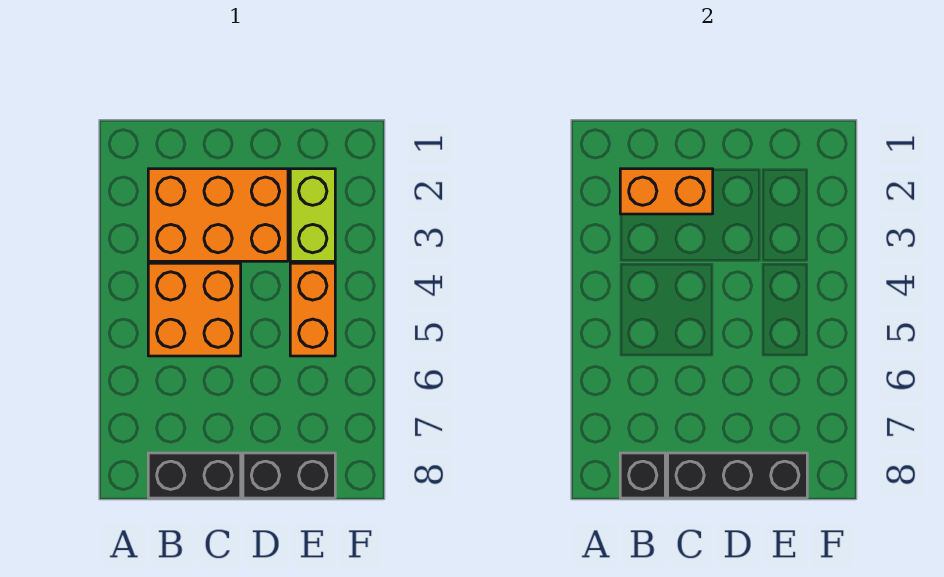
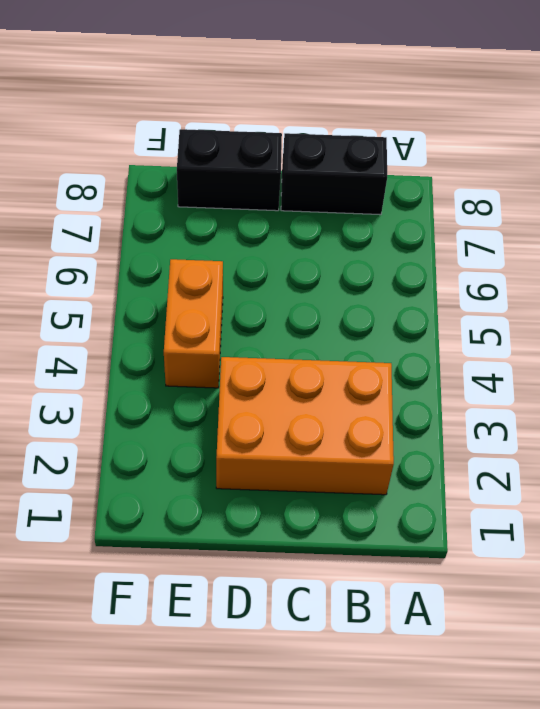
none -> orange brick B4:C5 level 1
none -> lime brick E2:E3 level 1

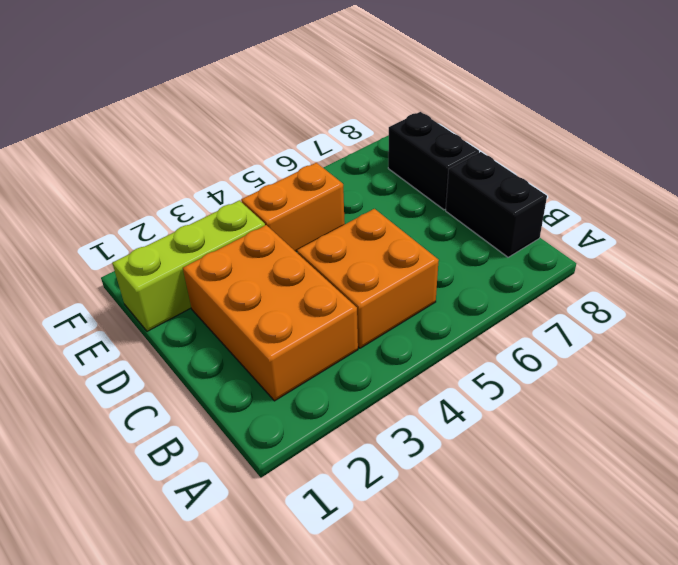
lime brick E1:E3 level 1 -> lime brick E2:E3 level 1
none -> orange brick B2:C2 level 2
none -> black brick B8 level 2

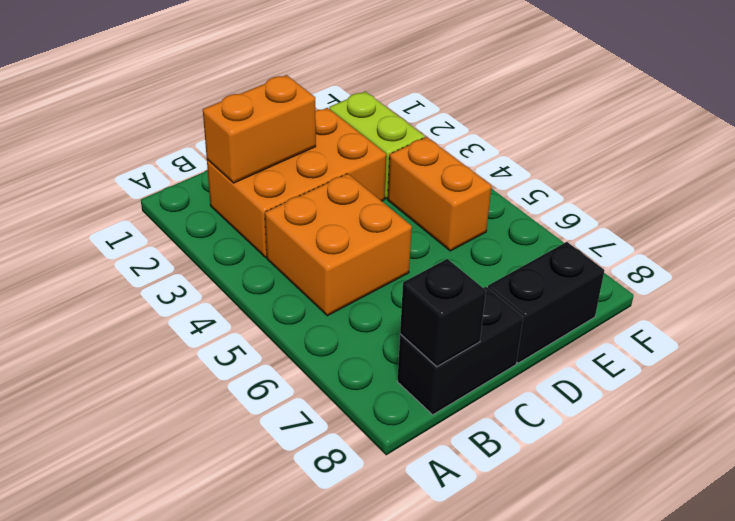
none -> black brick C8:E8 level 2

